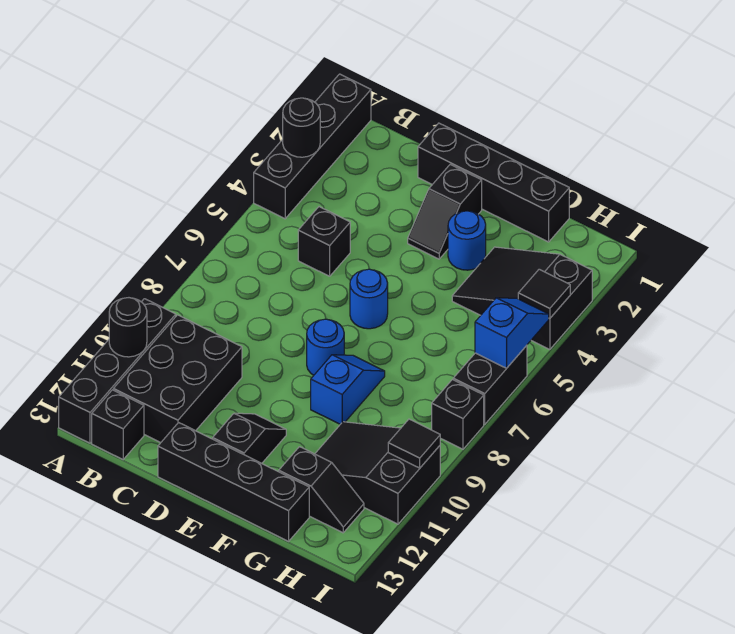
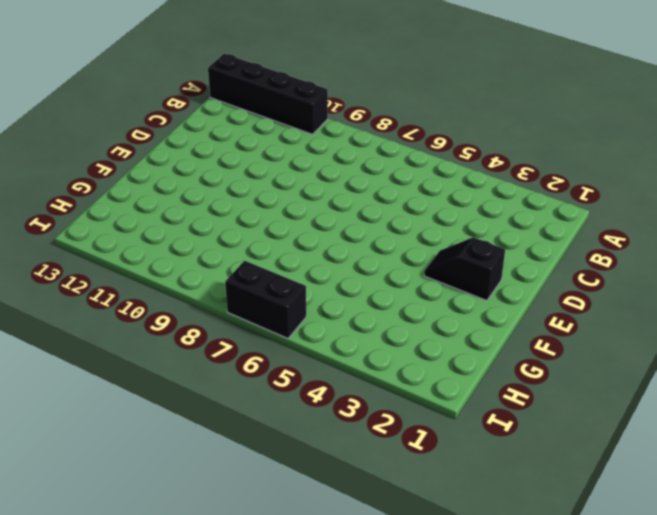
none -> black brick A1:A4 level 1
none -> black brick B10:C12 level 1
none -> black brick B13 level 1

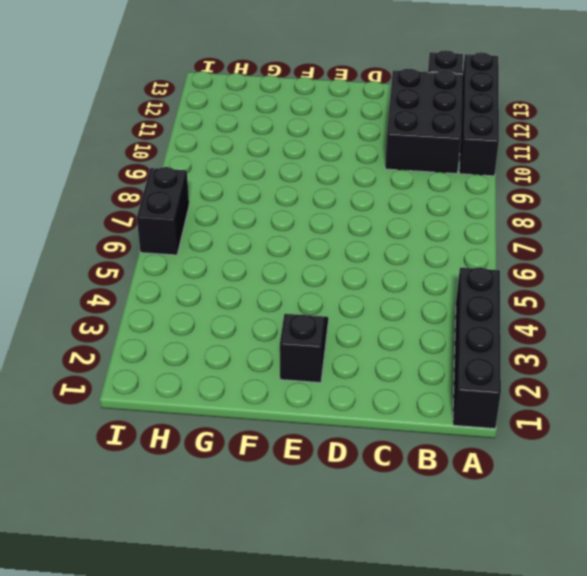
none -> black brick C5 level 1
none -> black brick D1:G1 level 1
none -> black brick D13:G13 level 1

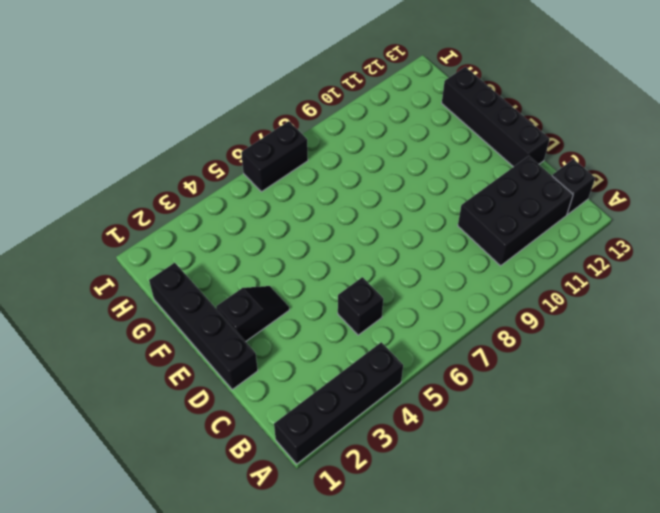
none -> black brick A10:A13 level 1
none -> blue round brick E6 level 1
none -> blue round brick E8 level 1

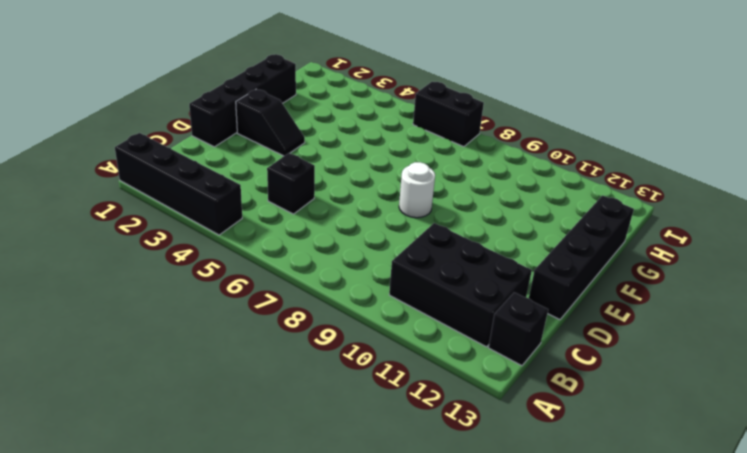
white round brick E8 level 1 -> blue round brick E8 level 1
none -> black brick A10:A13 level 1
none -> blue round brick E6 level 1
none -> black slope E11:E12 level 1 top 12

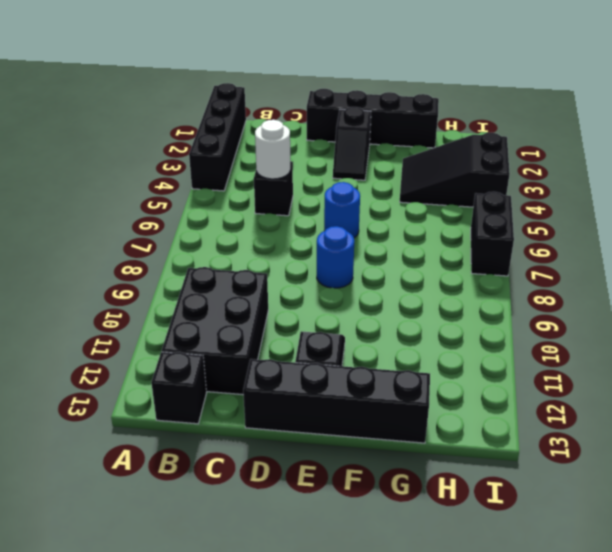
white round brick C5 level 2 -> none
none -> black brick A10:A13 level 1
none -> blue round brick F3 level 1
none -> blue slope F8:F9 level 1 top 9

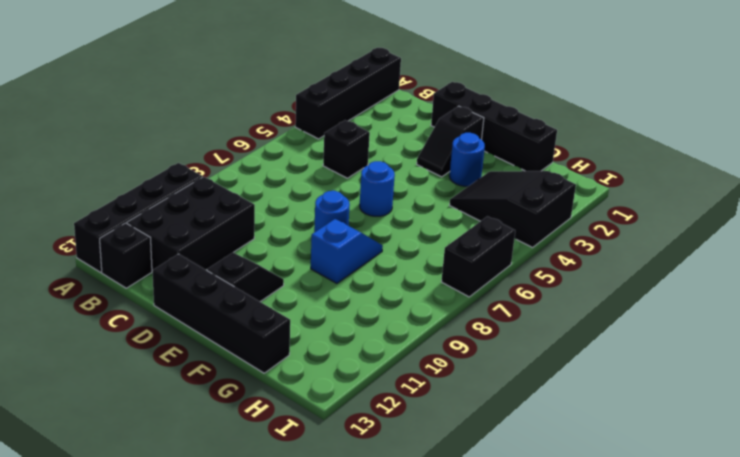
none -> black slope G10:I11 level 1 top I
none -> black slope G12:H12 level 1 top G
none -> black brick I8 level 1

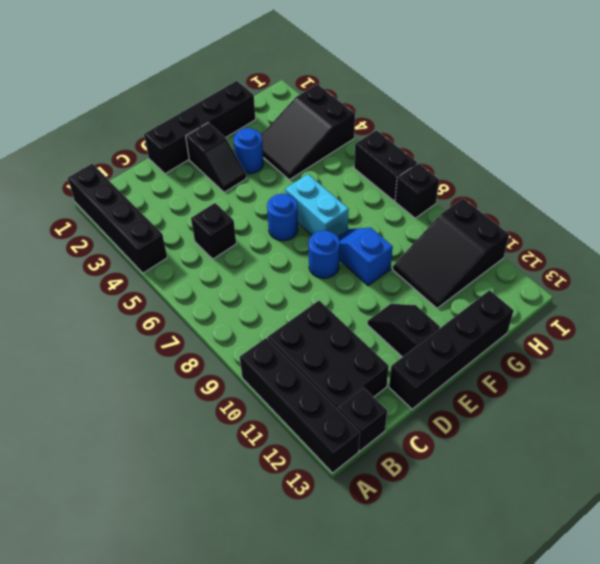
cyan brick F6:F7 level 1 -> none
none -> black slope G12:H12 level 1 top G
none -> black round brick A3 level 2
none -> black round brick A11 level 2

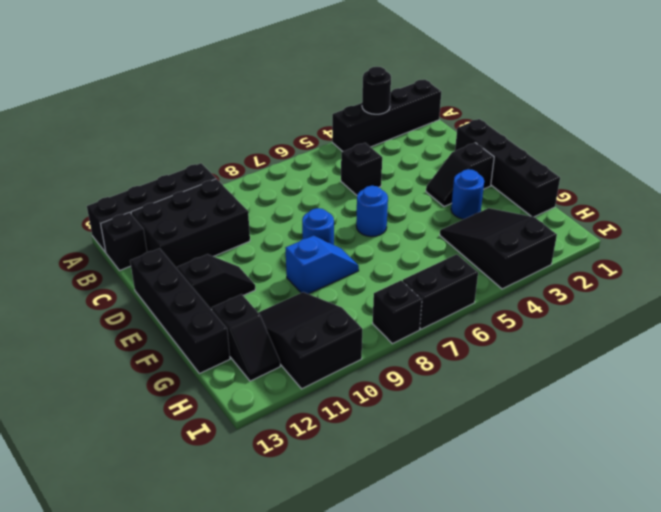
none -> black round brick A11 level 2
none -> black tile I4 level 2
none -> blue slope I5:I6 level 2 top 6

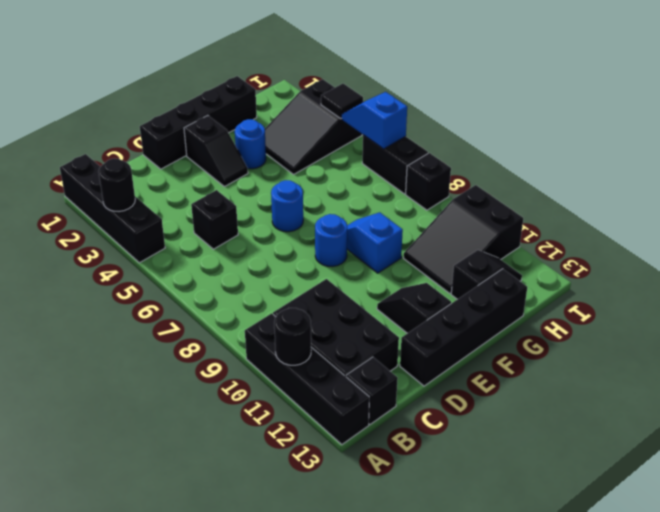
none -> black tile I10 level 2

